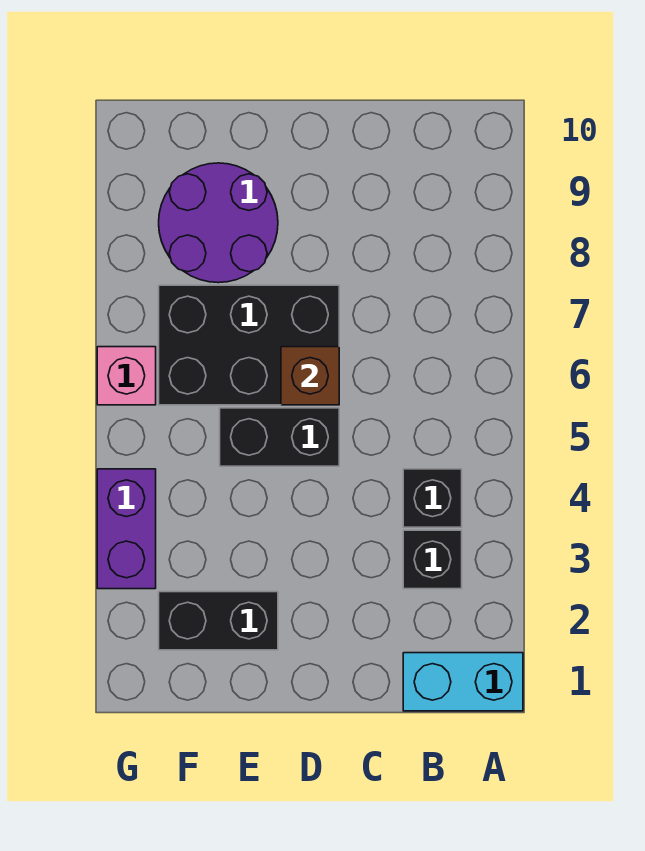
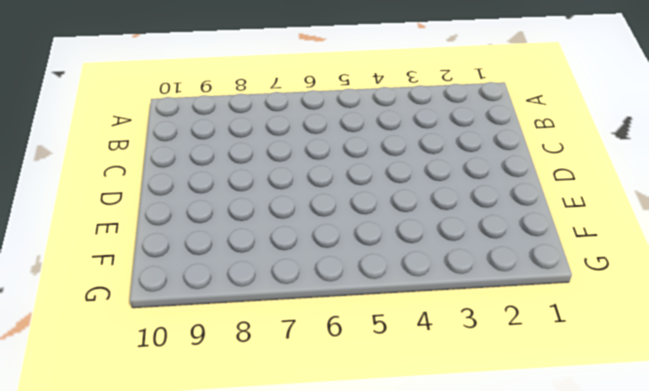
none -> cyan brick A1:B1 level 1
none -> black brick B3 level 1

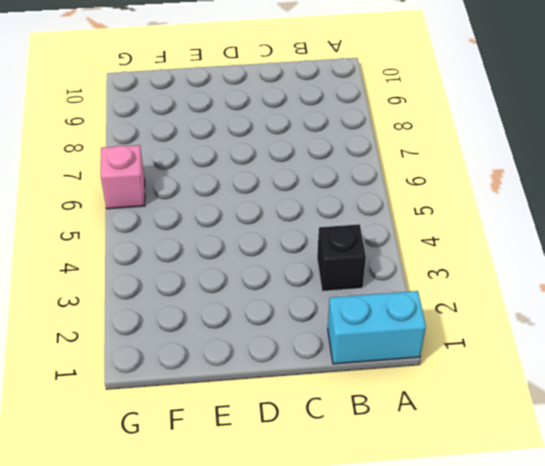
none -> black brick B4 level 1
none -> black brick D5:E5 level 1

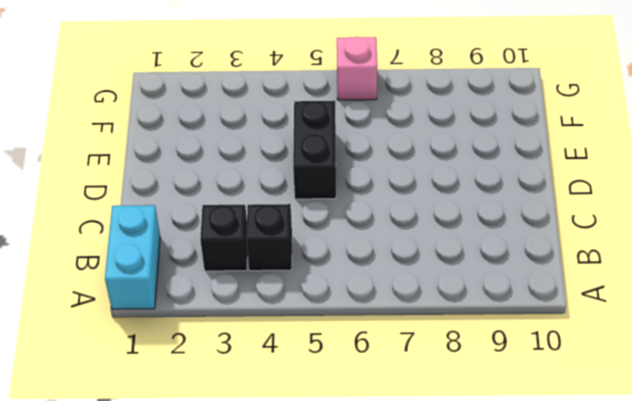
none -> black brick D6:F7 level 1
none -> black brick E2:F2 level 1

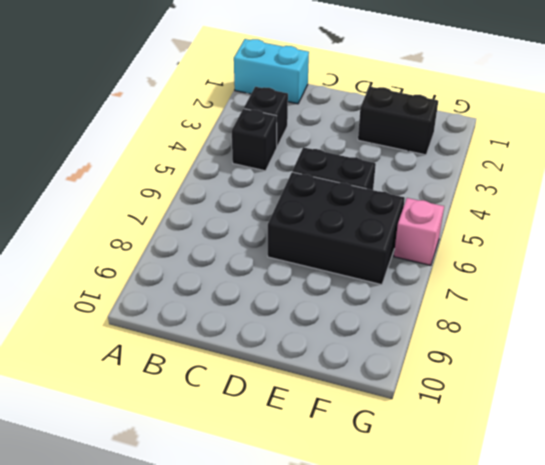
none -> purple round brick E8:F9 level 1
none -> purple brick G3:G4 level 1

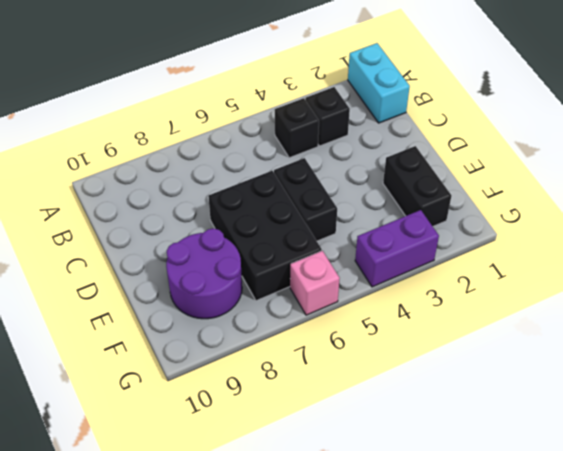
none -> brown brick D6 level 2

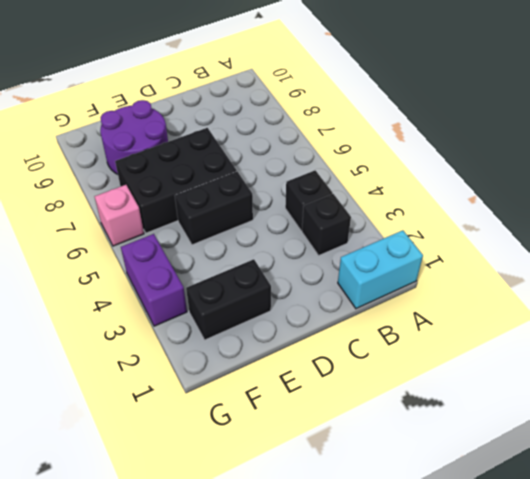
none -> brown brick D6 level 2

